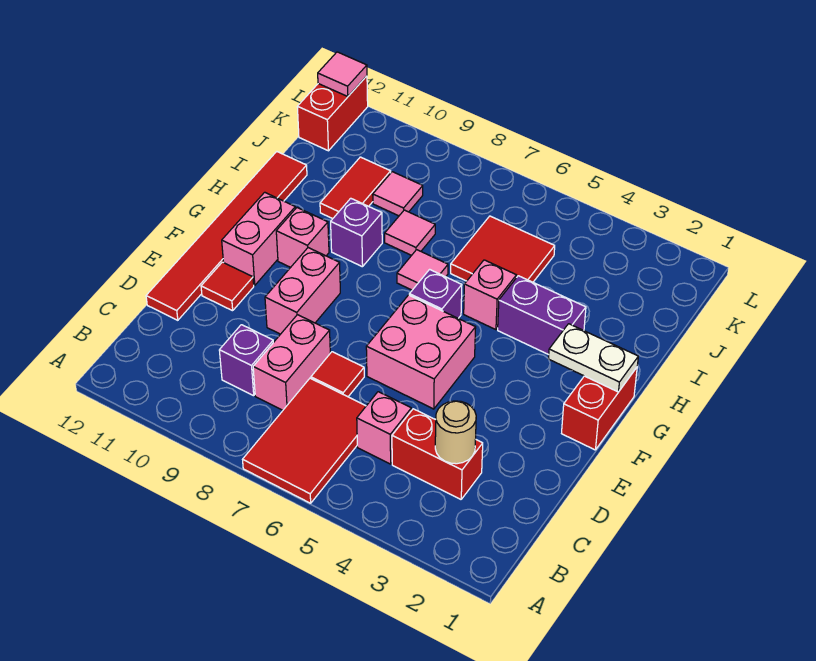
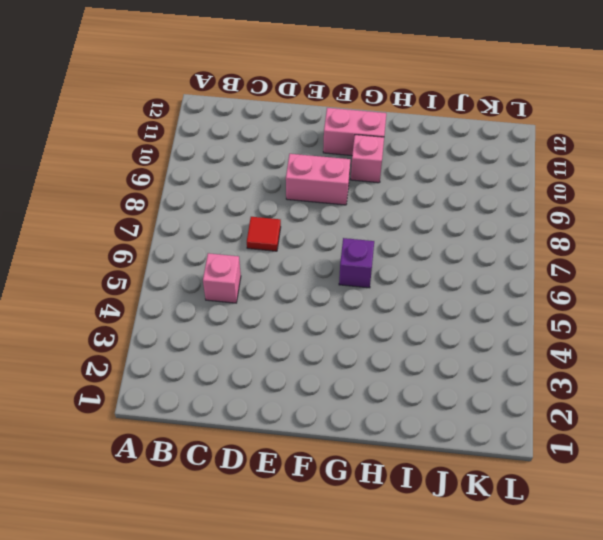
none -> red tile A6:C7 level 1
none -> red brick C3:C4 level 1
none -> pink brick C8:D8 level 1

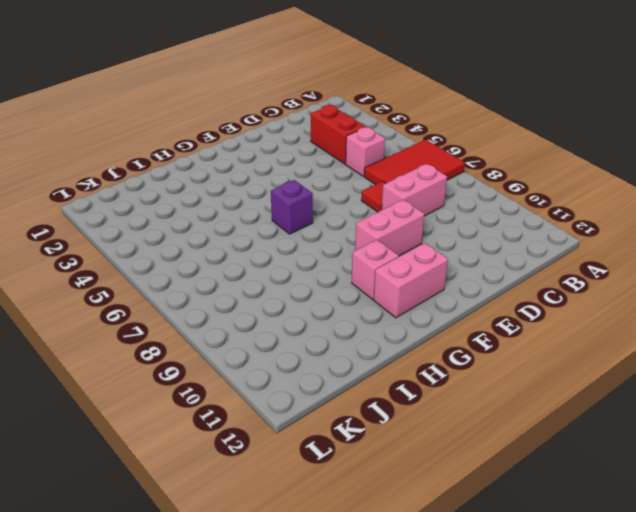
none -> purple brick C9 level 1
none -> red tile D12:I12 level 1
none -> pink brick E5:F6 level 1

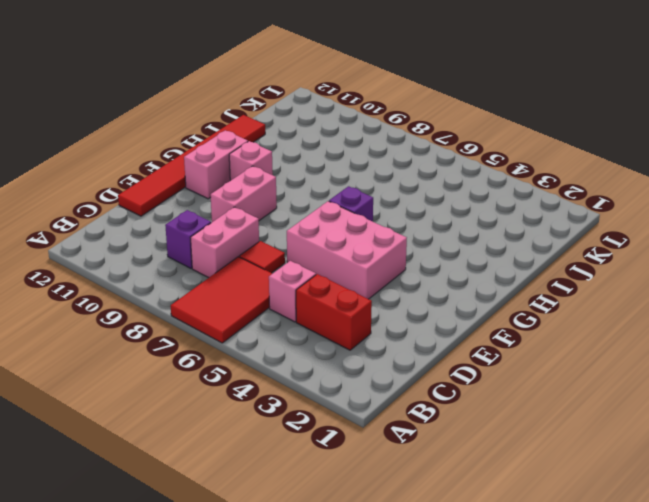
pink brick E4:F6 level 1 -> pink brick E5:F6 level 1
none -> red tile E11 level 1
none -> red brick F1:G1 level 1
none -> purple brick H3:H4 level 1

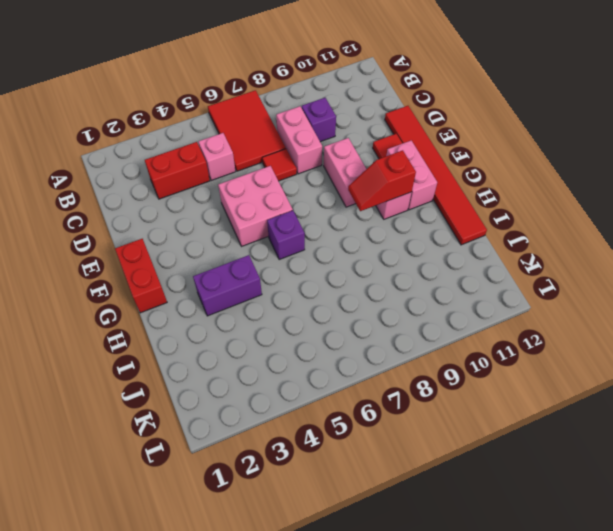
red slope G9:G10 level 2 top 10 -> none
none -> pink brick H5 level 1
none -> pink tile H7 level 1
none -> purple brick H9 level 1

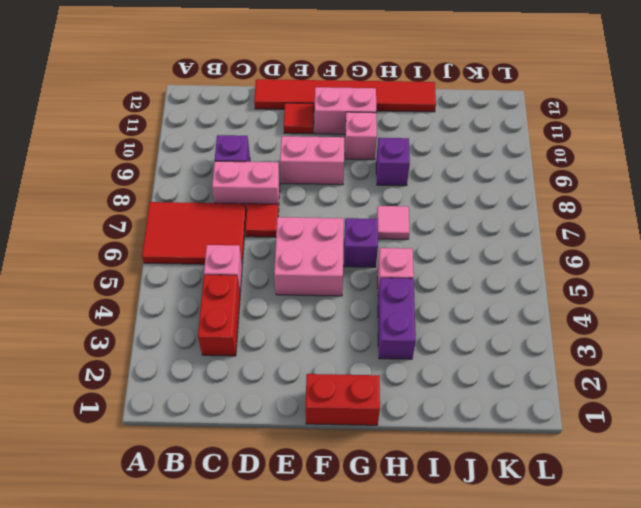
none -> red tile I5:J6 level 1
none -> pink tile I8 level 1
none -> red tile I10:J10 level 1

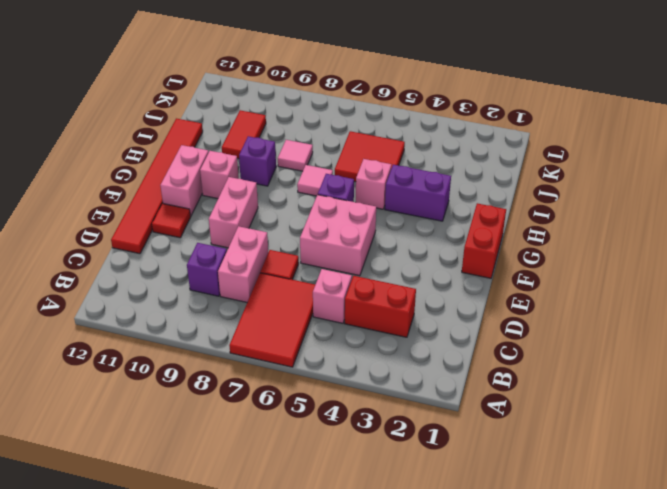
none -> pink tile J9 level 1
none -> red brick K12:L12 level 1
none -> tan round brick C3 level 2

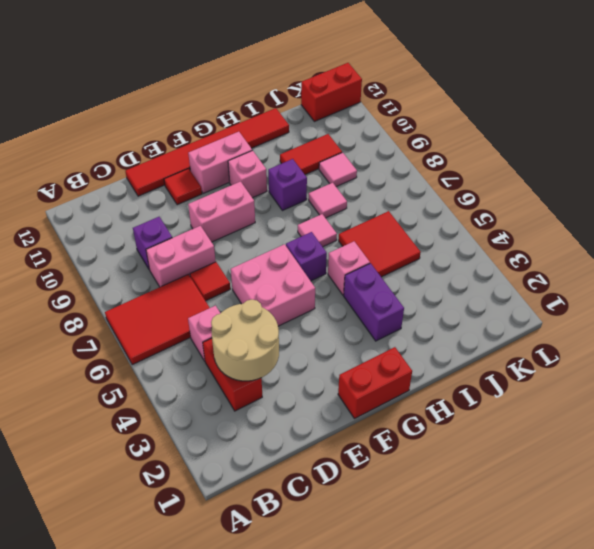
tan round brick C3:D4 level 2 -> tan round brick C3 level 2
none -> white plate G1:G2 level 2
none -> pink tile L12 level 2

